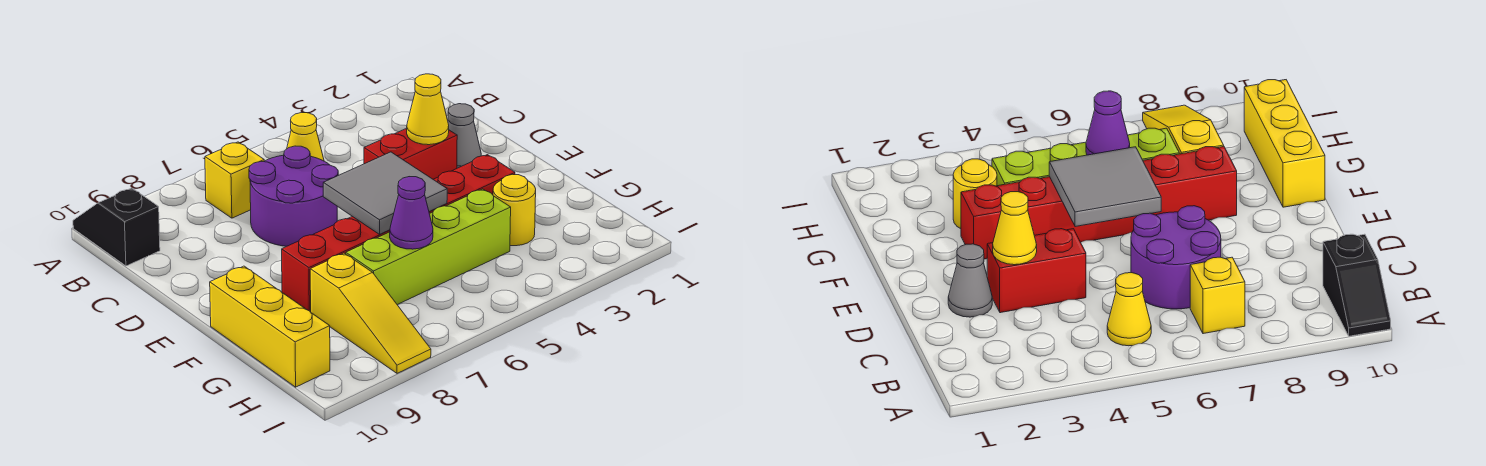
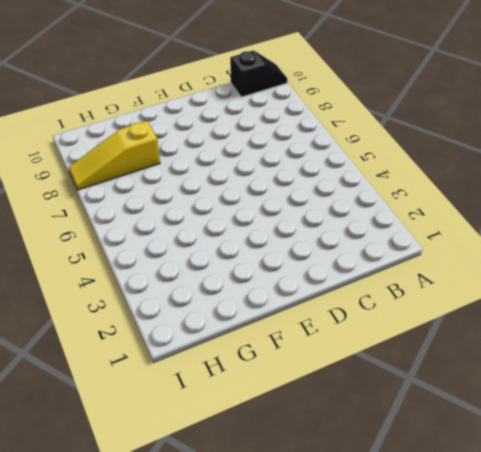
none -> yellow cone B5 level 1
none -> yellow brick B7 level 1
none -> purple round brick C6:D7 level 1

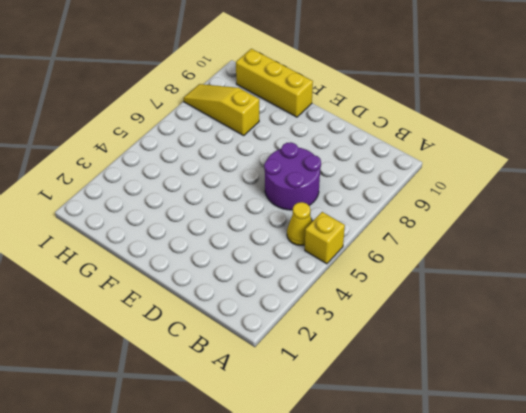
yellow brick A5 level 1 -> yellow brick B7 level 1
none -> black slope A10:B10 level 1 top B
none -> grey cone D2 level 1
none -> red brick D3:D4 level 1

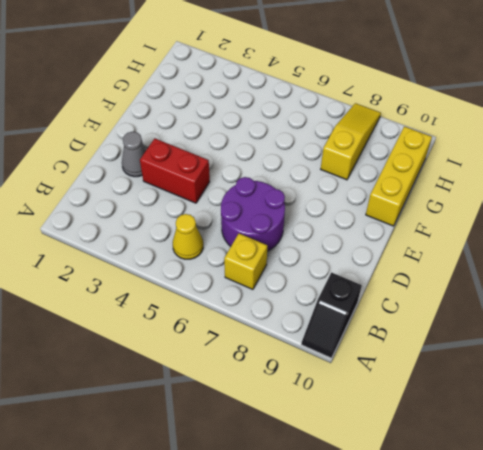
none -> red brick F3:F8 level 1
none -> yellow round brick G3 level 1
none -> lime brick G4:G7 level 1

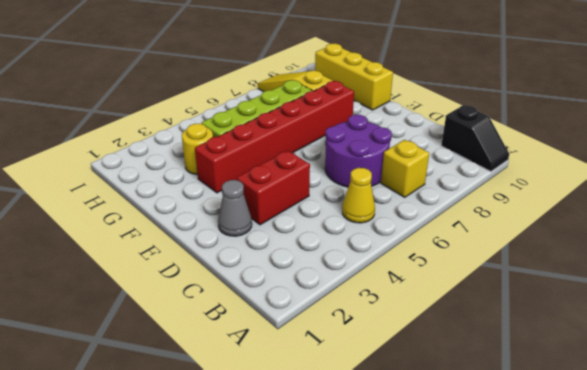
none -> yellow cone D3 level 2
none -> grey tile E5:F6 level 2
none -> purple cone G6 level 2

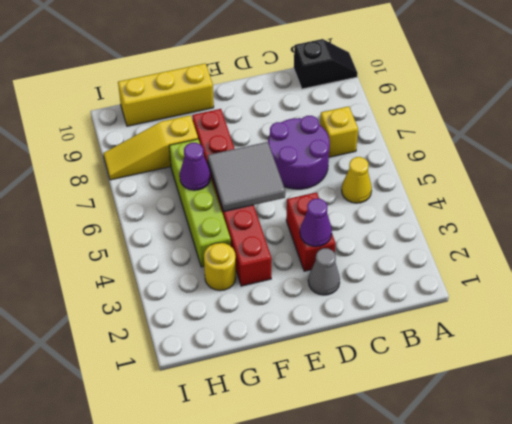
purple cone D3 level 2 -> yellow cone D3 level 2

